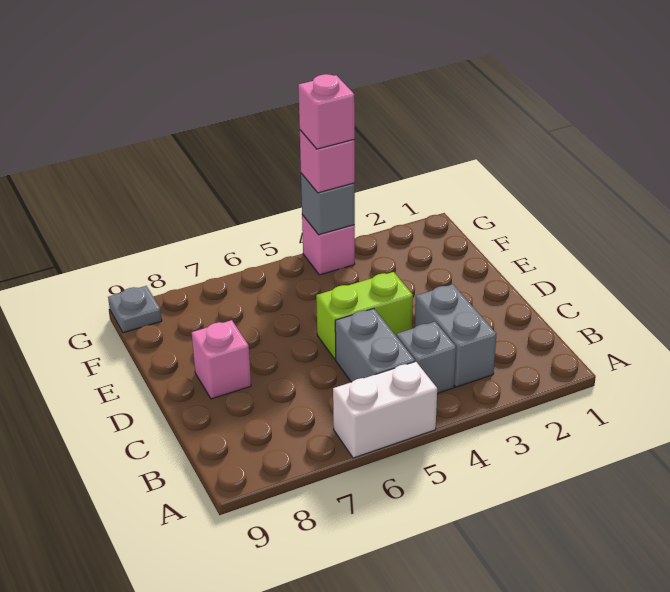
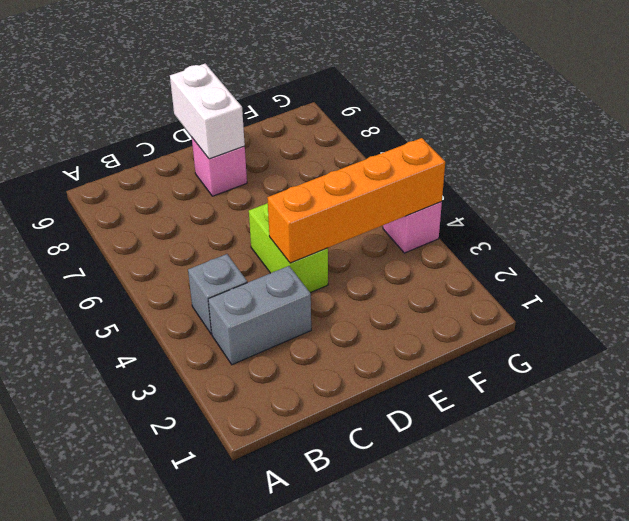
orange brick D4:G4 level 2 -> grey brick G4 level 2
white brick D8:D9 level 2 -> white brick A5:A6 level 1
none -> grey brick B5:C5 level 1
none -> grey plate G9 level 1

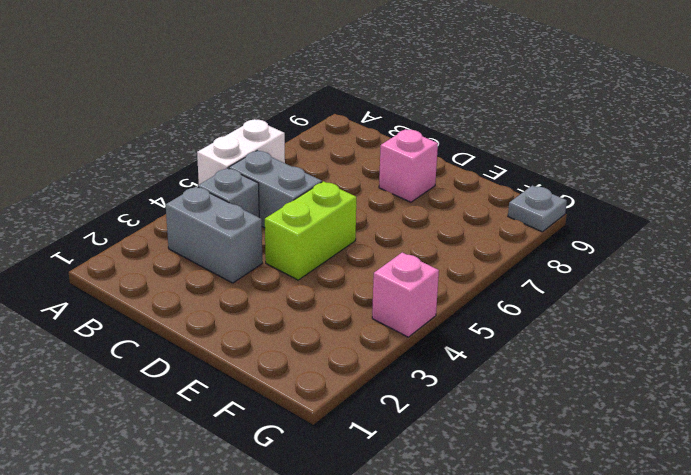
none -> grey brick G4 level 2
none -> pink brick G4 level 3

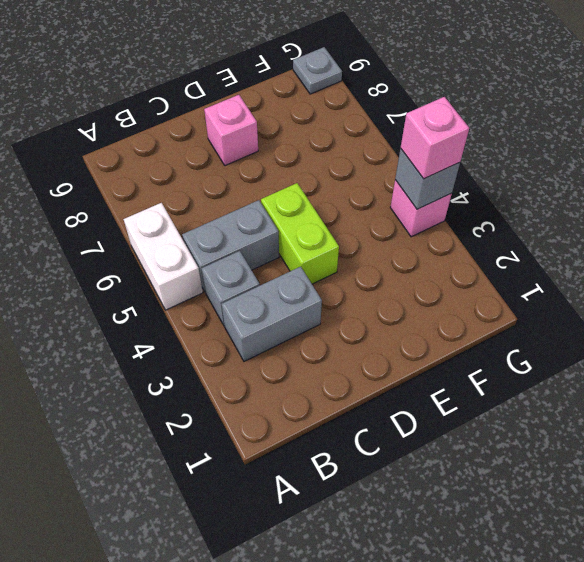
none -> pink brick G4 level 4

